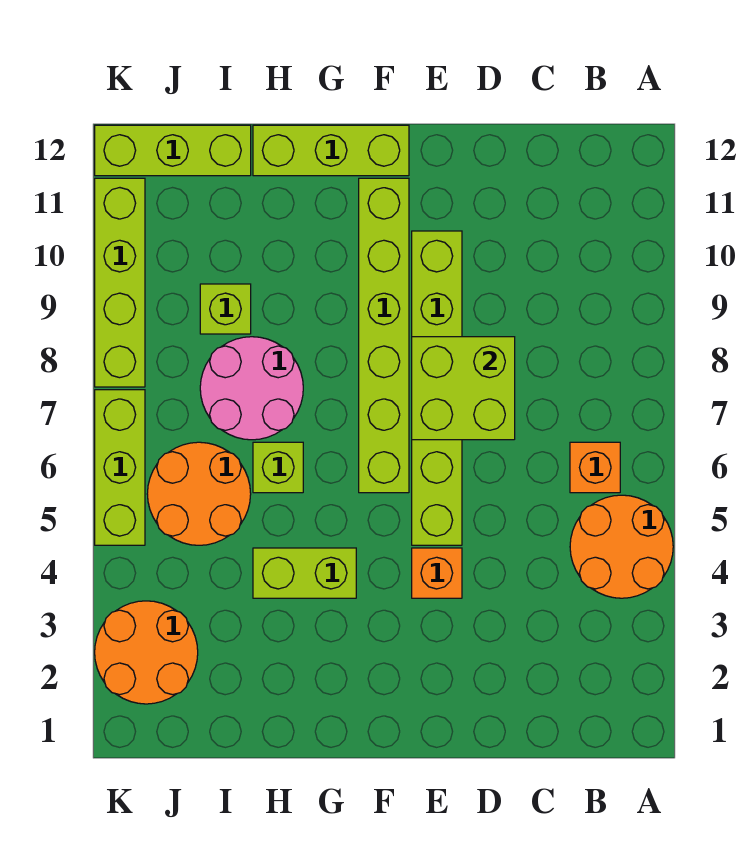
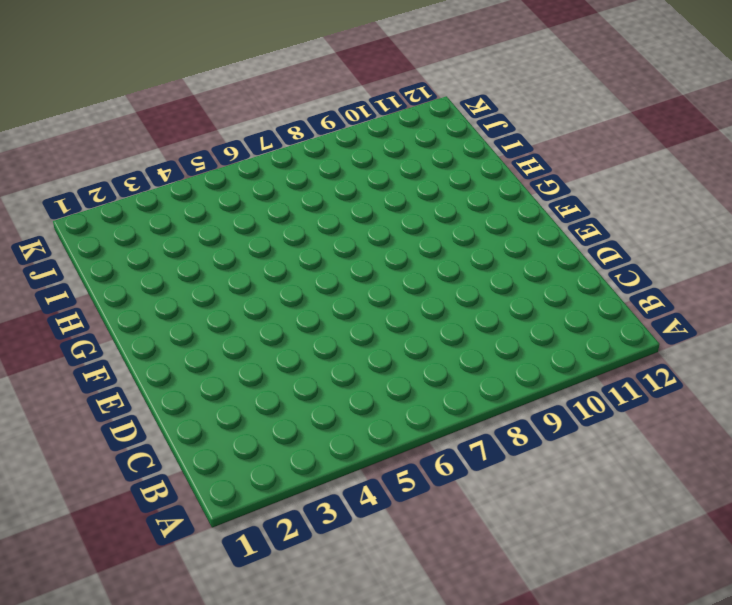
none -> orange round brick A4:B5 level 1
none -> orange brick B6 level 1
none -> orange brick E4 level 1

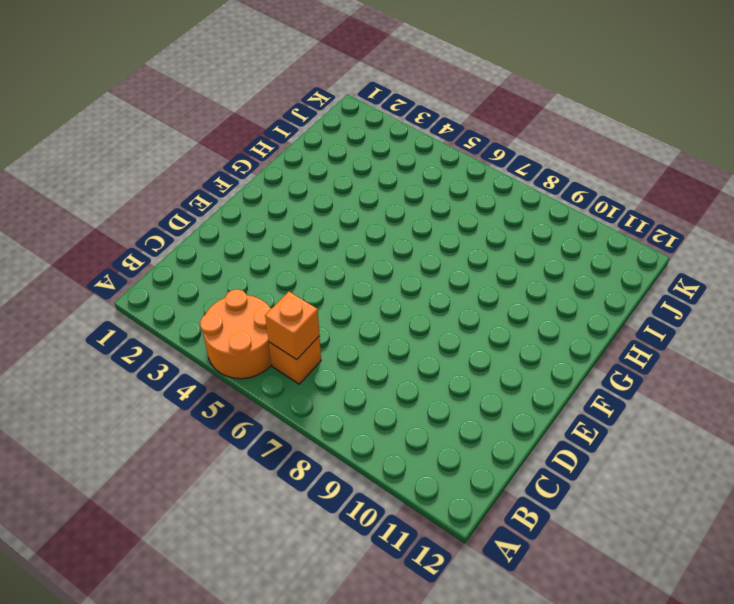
orange brick B6 level 2 -> orange brick E4 level 1
none -> lime brick E5:E10 level 1
none -> lime brick F6:F11 level 1
none -> lime brick F12:H12 level 1

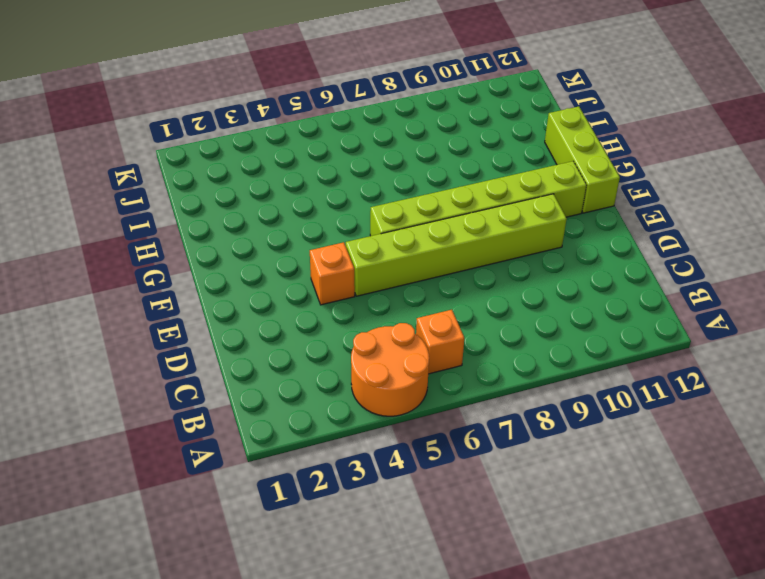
none -> lime brick G4:H4 level 1
none -> lime brick H6 level 1
none -> pink round brick H7:I8 level 1

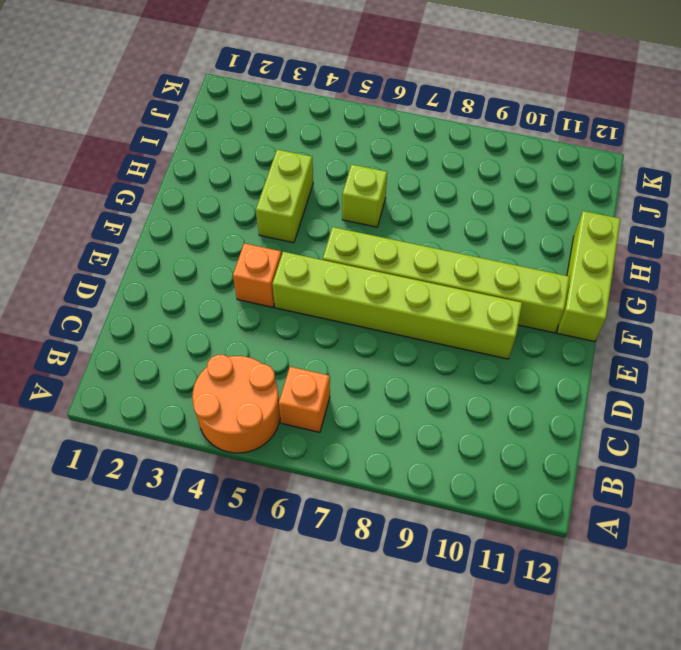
none -> pink round brick H7:I8 level 1
none -> orange round brick I5:J6 level 1
none -> lime brick I9 level 1

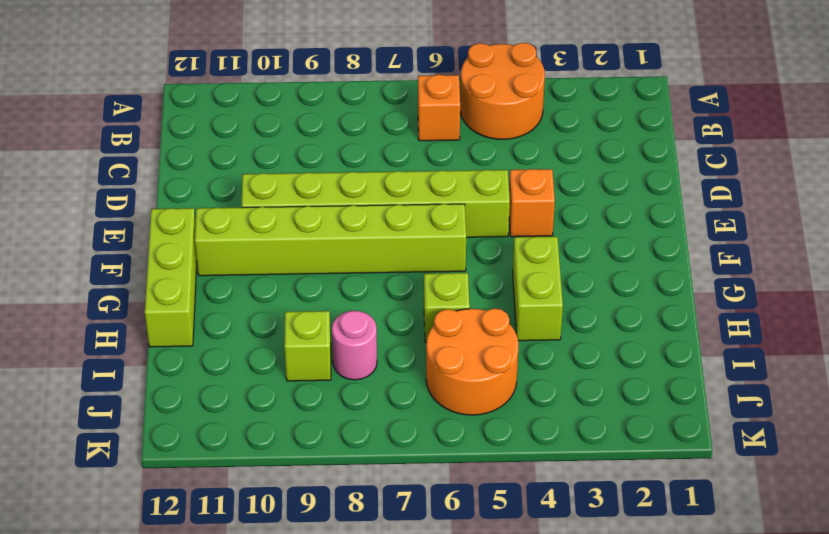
pink round brick I8 level 1 -> pink round brick H7:I8 level 1
none -> lime brick I12:K12 level 1
none -> orange round brick J2:K3 level 1
none -> lime brick K5:K7 level 1

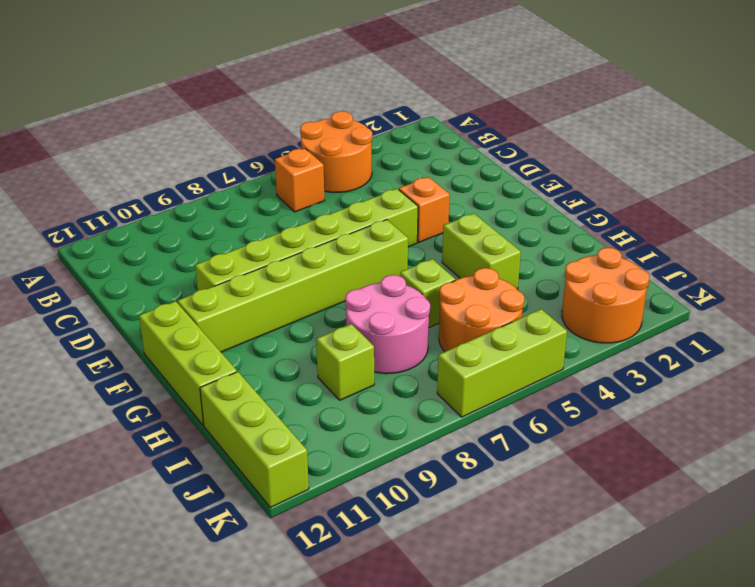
none -> lime brick K8:K11 level 1
none -> lime brick D7:E8 level 2

